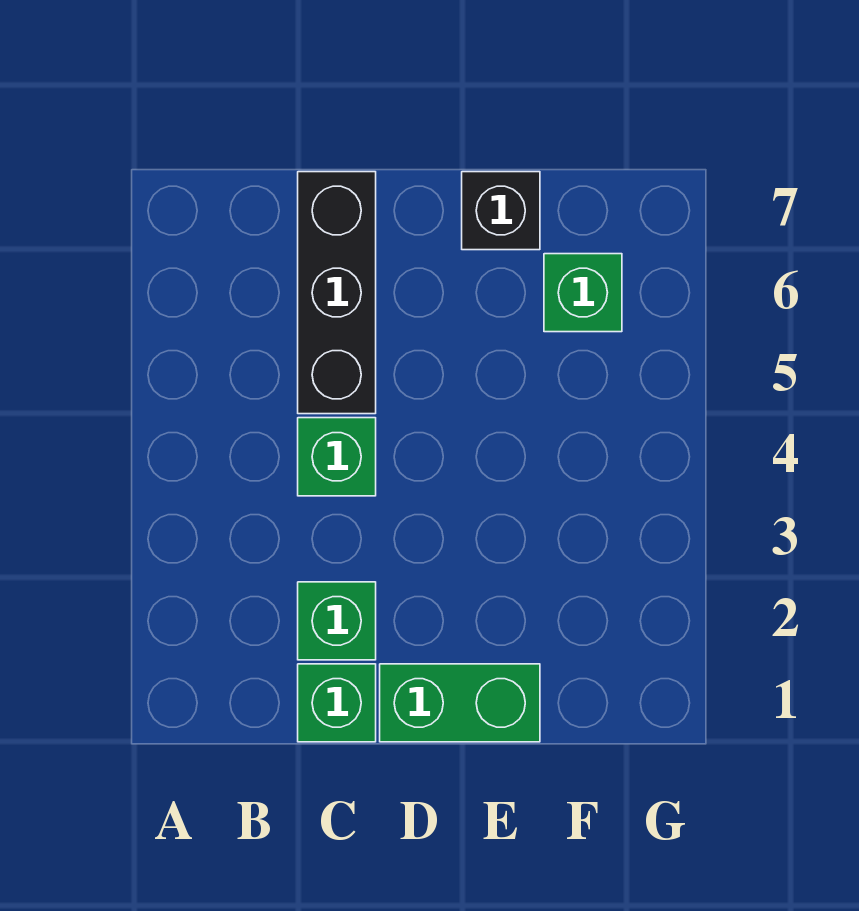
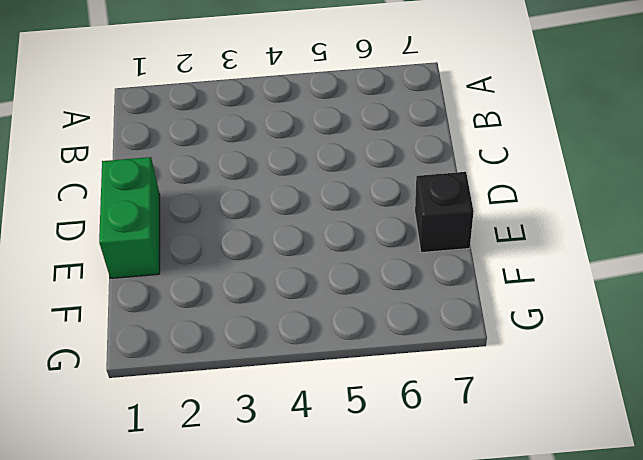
none -> green brick C1 level 1
none -> green brick C2 level 1

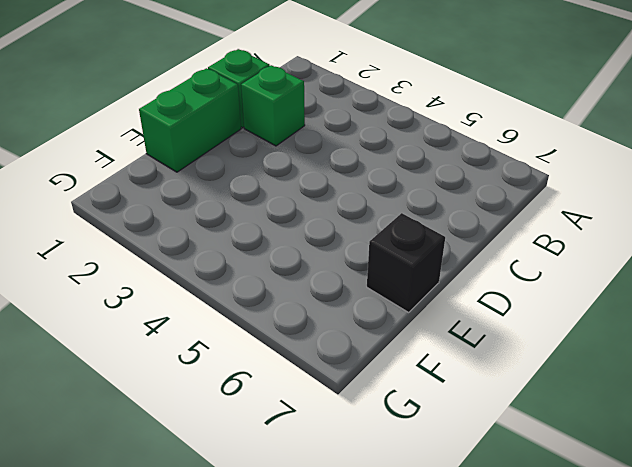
none -> green brick C4 level 1
none -> black brick C5:C7 level 1

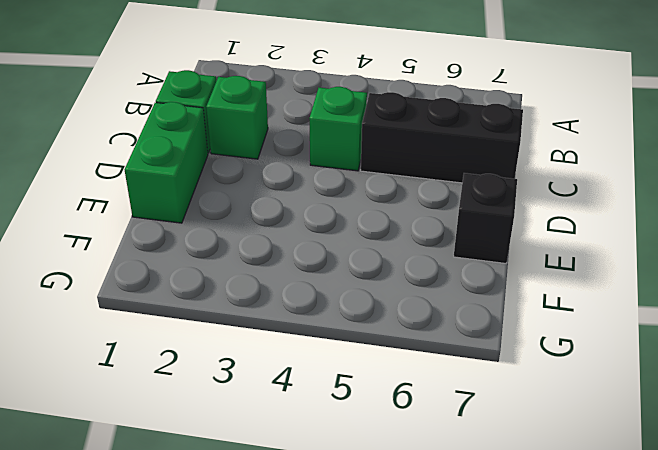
none -> green brick F6 level 1

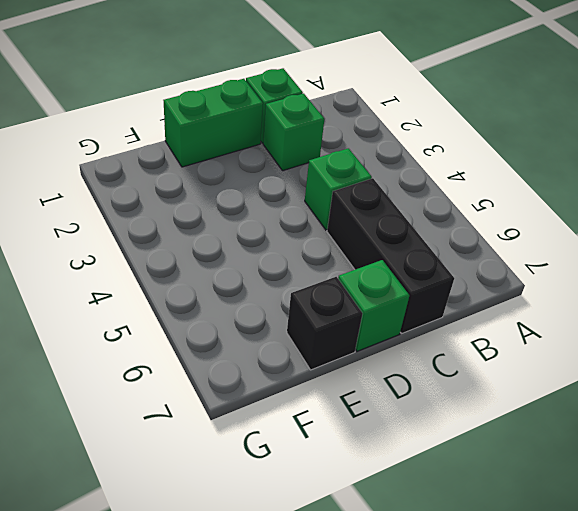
green brick D7 level 1 -> green brick F6 level 1

